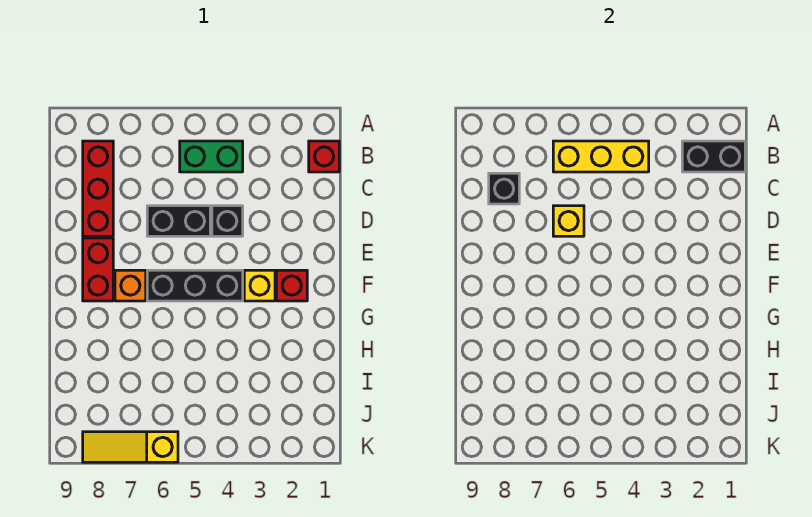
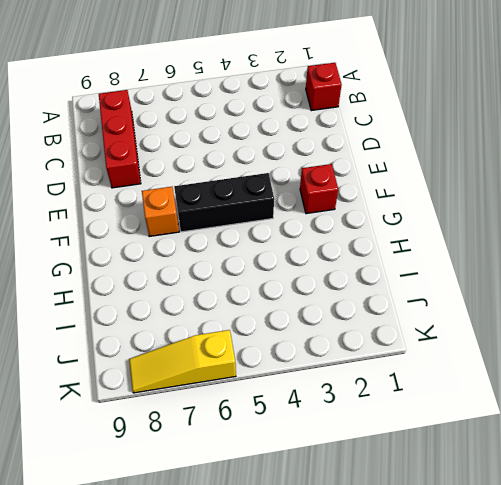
none -> green brick B4:B5 level 1
none -> black brick D4 level 1
none -> black brick D5:D6 level 1

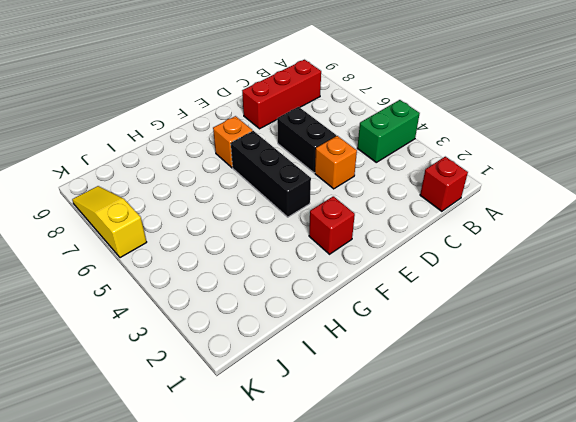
green brick A4:B4 level 1 -> green brick B4:B5 level 1
orange brick D4 level 1 -> black brick D4 level 1
none -> red brick E8:F8 level 1
none -> yellow brick F3 level 1
none -> black brick B1:B2 level 2

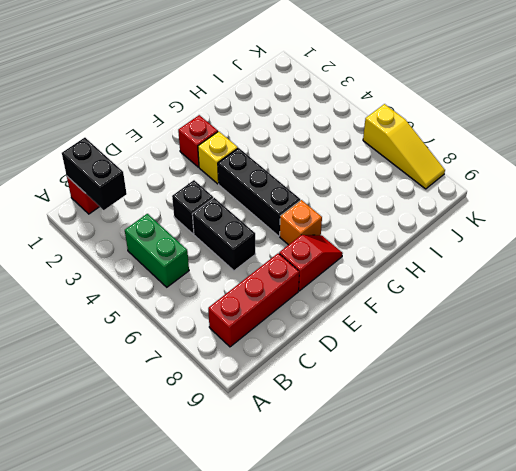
red slope E8:F8 level 1 top E -> red brick E8:F8 level 1
none -> yellow brick B4:B6 level 2
none -> black brick C8 level 2
none -> yellow brick D6 level 2

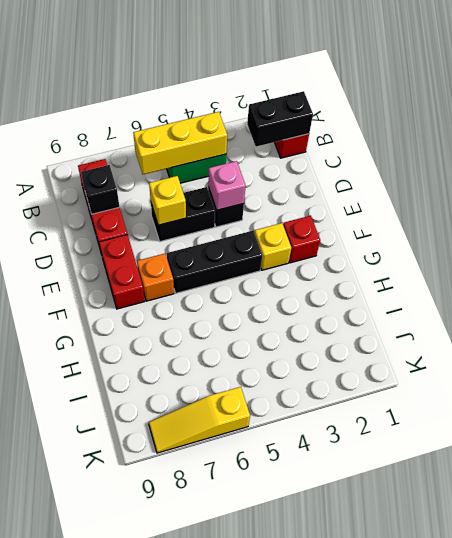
pink brick D4 level 2 -> none

